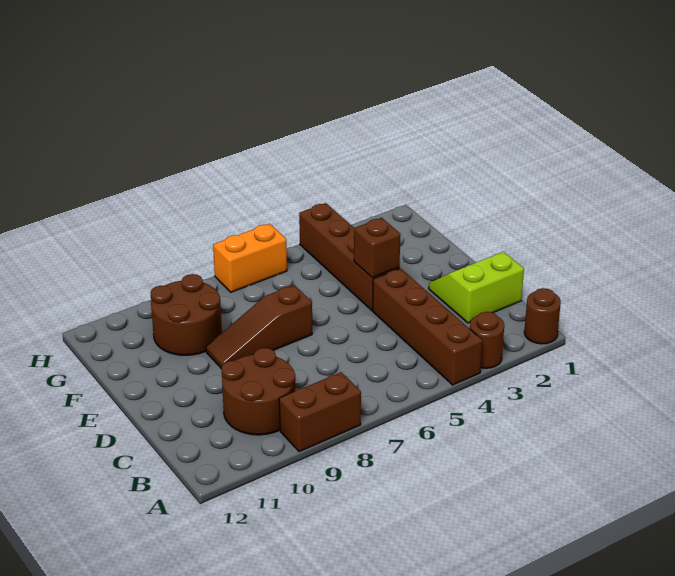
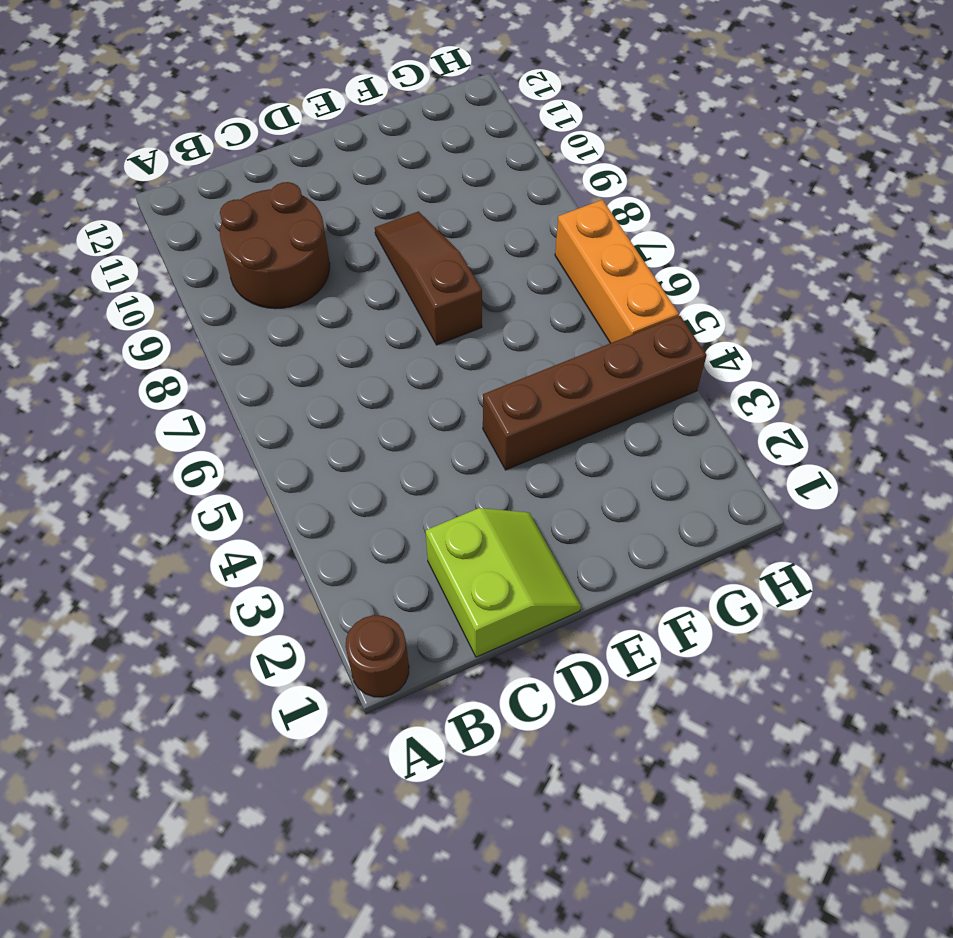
orange brick H5:H7 level 1 -> orange brick H6:H7 level 1
none -> brown round brick A3 level 1
none -> brown brick A4:D4 level 1

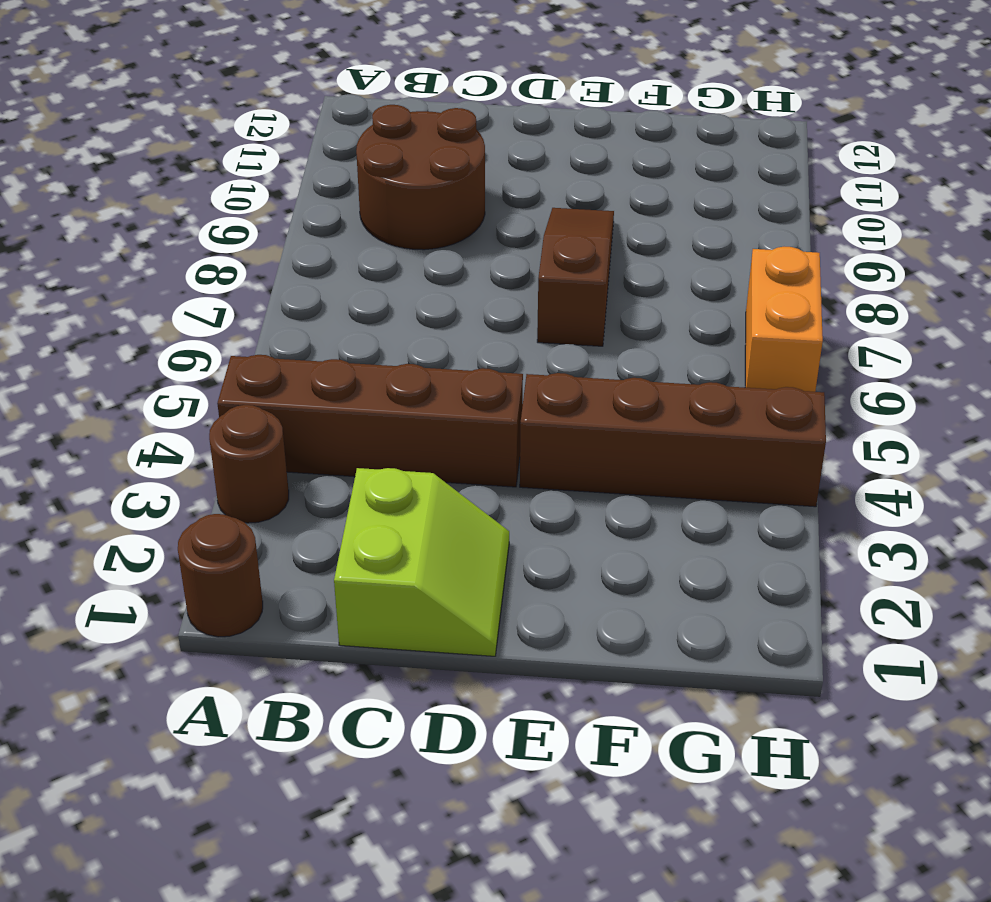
none -> brown brick A8:A9 level 1
none -> brown round brick F9:G10 level 1

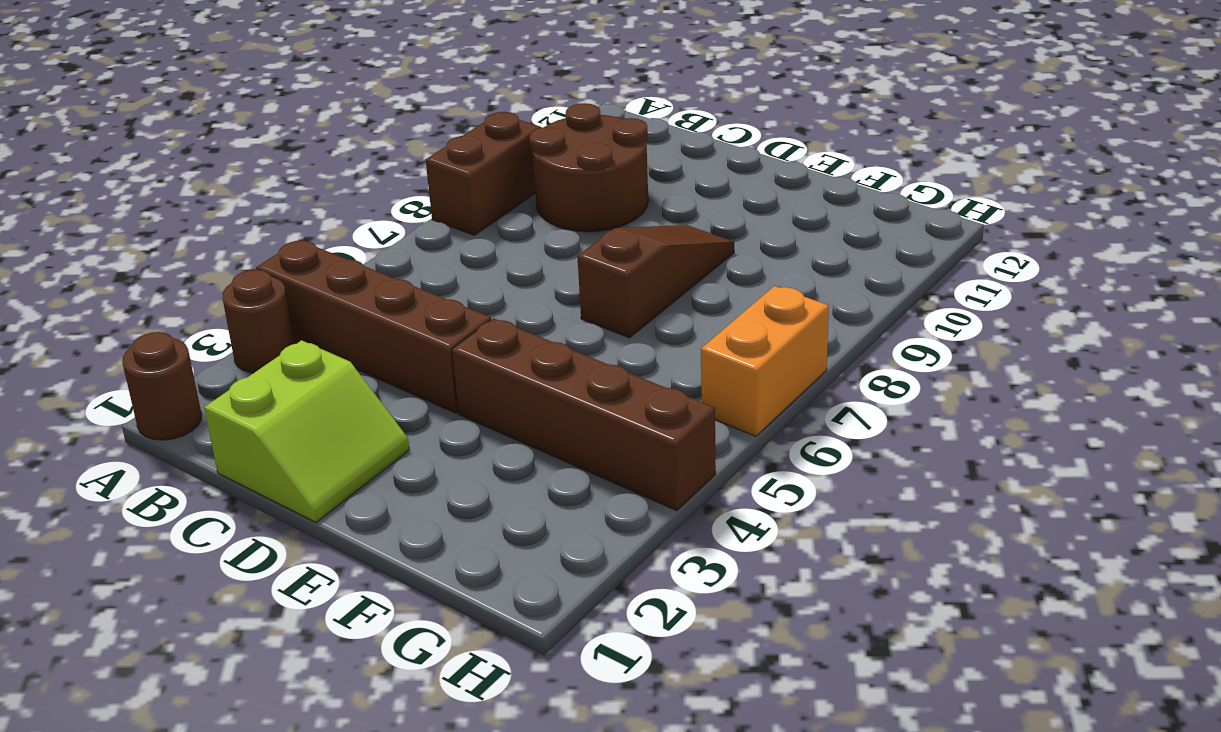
none -> brown round brick F9:G10 level 1
none -> brown brick E4 level 2

